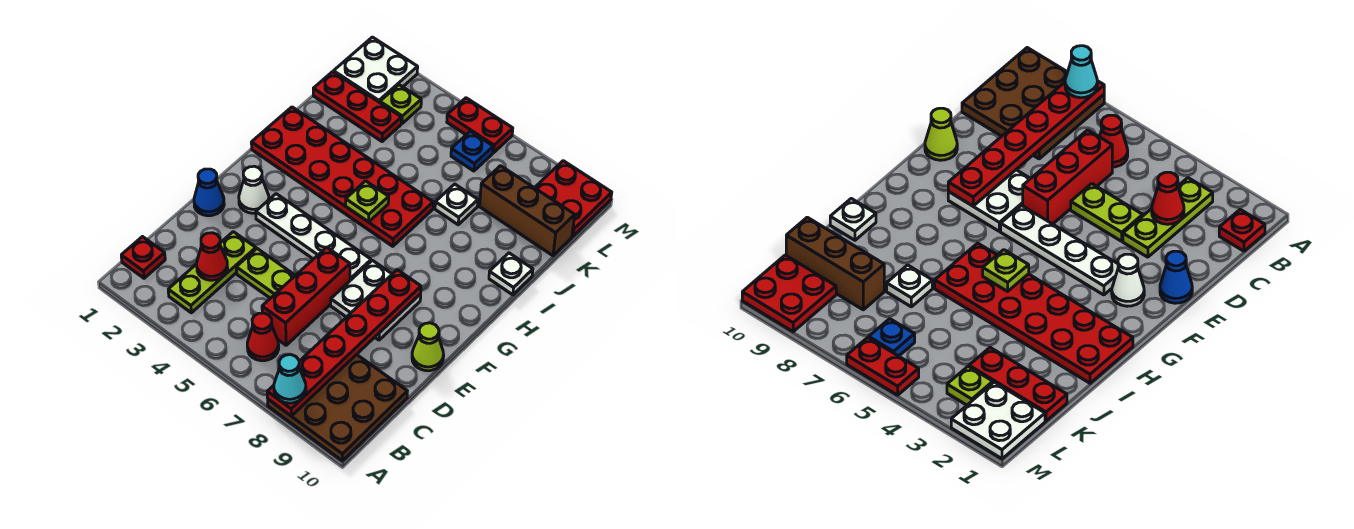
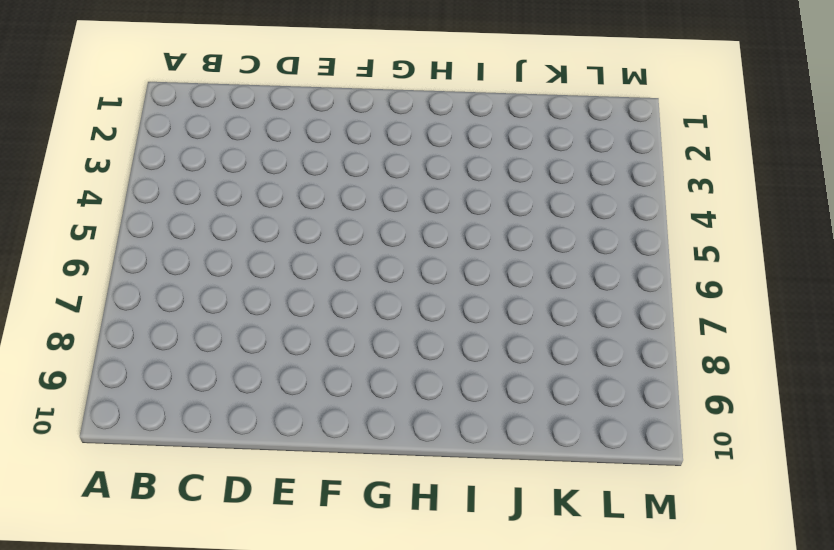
none -> brown plate A8:C10 level 1
none -> red plate B1 level 1
none -> lime plate B3:D3 level 1

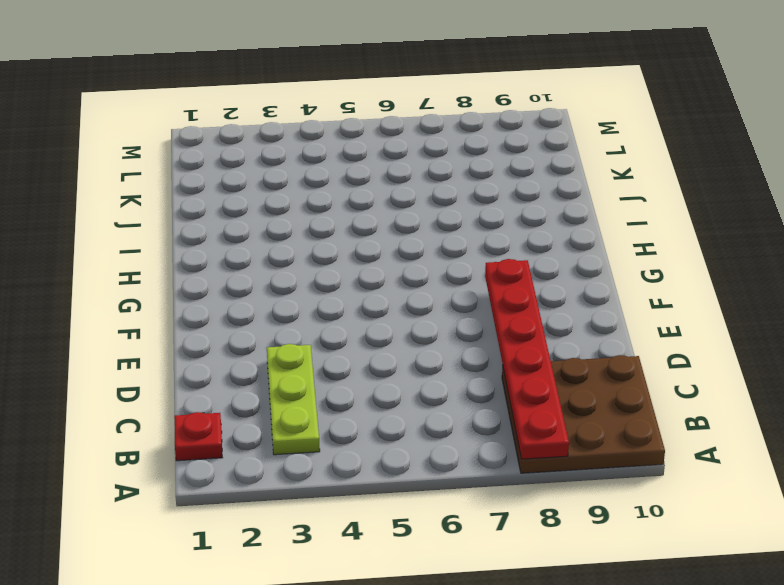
none -> red cone B6 level 1
none -> red brick C6:E6 level 1
none -> lime plate D4:D5 level 1

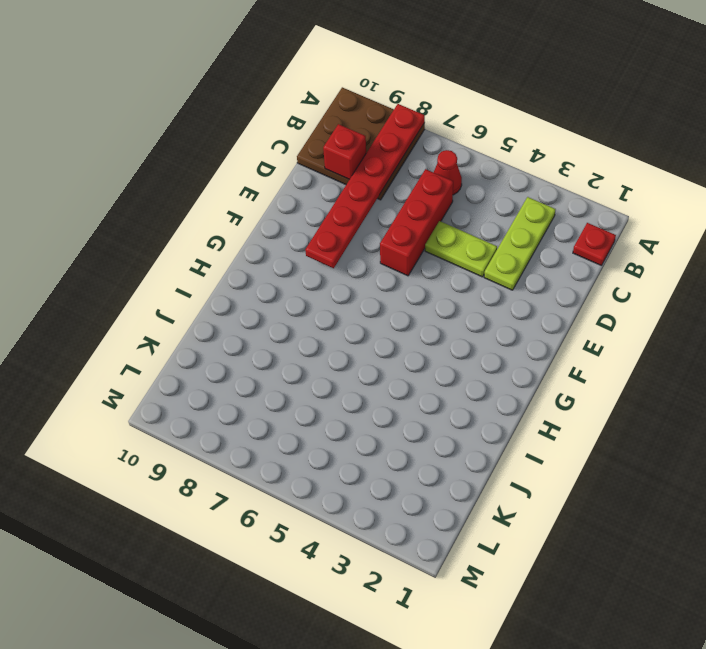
red brick C9 level 2 -> none
none -> blue cone E1 level 1
none -> white plate E7:F8 level 1
none -> lime cone E10 level 1

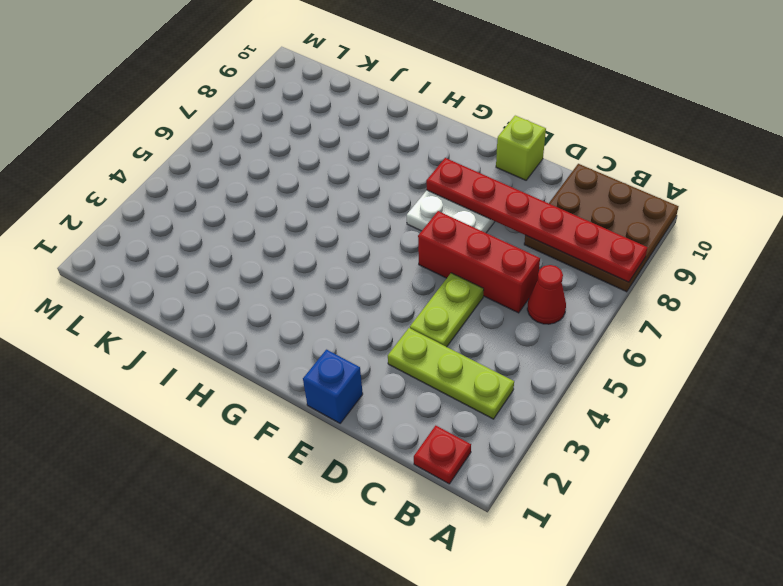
blue brick E1 level 1 -> blue cone E1 level 1
lime brick E10 level 1 -> lime cone E10 level 1
none -> white cone F2 level 1
none -> white plate F3:F6 level 1
none -> red plate H1:I6 level 1

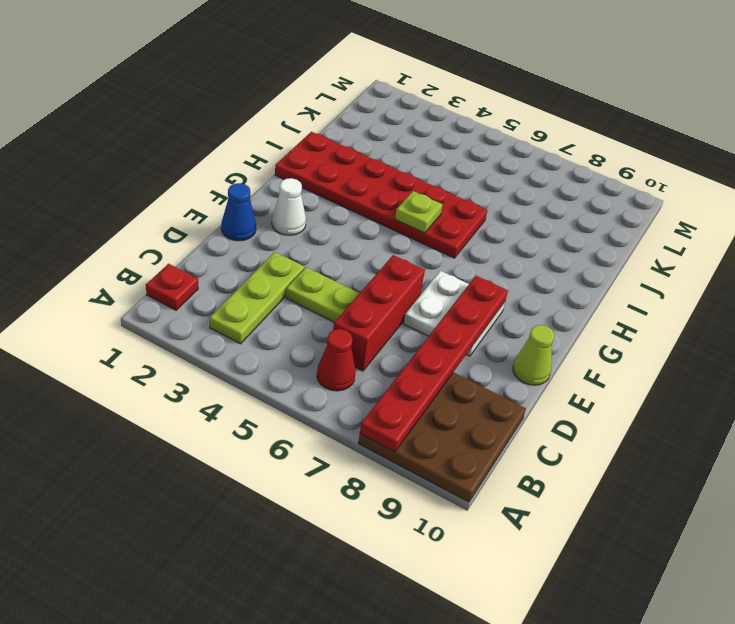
none -> white plate F3:F6 level 1
none -> white plate I10 level 1
none -> white plate J7 level 1

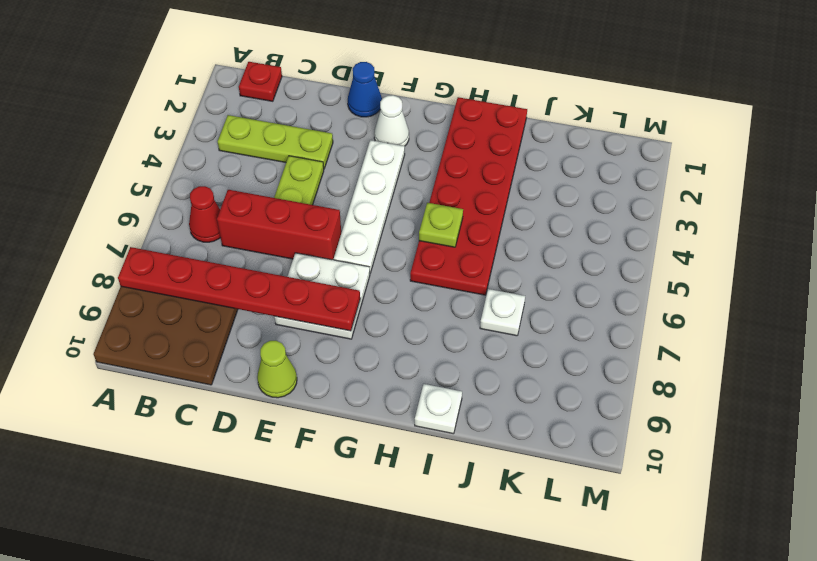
none -> red plate K1:K3 level 1
none -> brown brick K8:K10 level 1
none -> white plate L1:M2 level 1

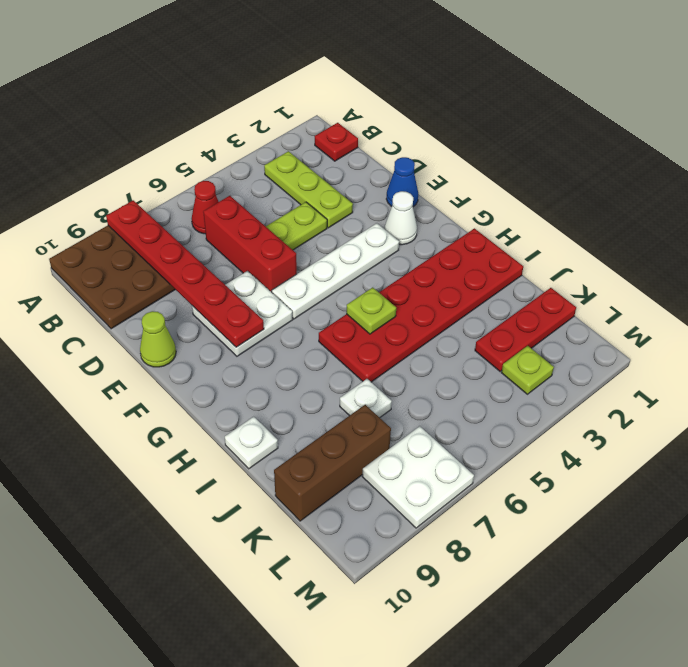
white plate L7:M8 level 1 -> white plate L1:M2 level 1
none -> blue plate L6 level 1
none -> red plate L9:M10 level 1
none -> red plate M5:M6 level 1

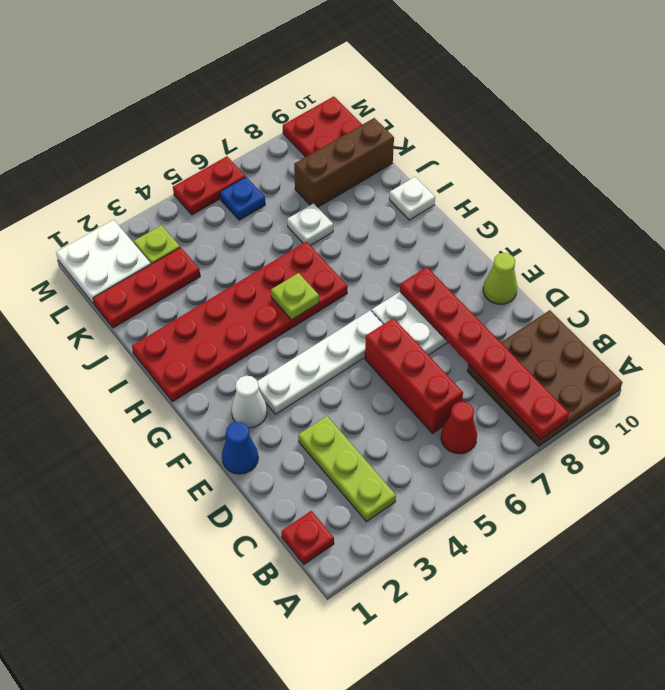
none -> lime plate D4:D5 level 1
none -> red cone C3 level 2
none -> cyan cone A8 level 3

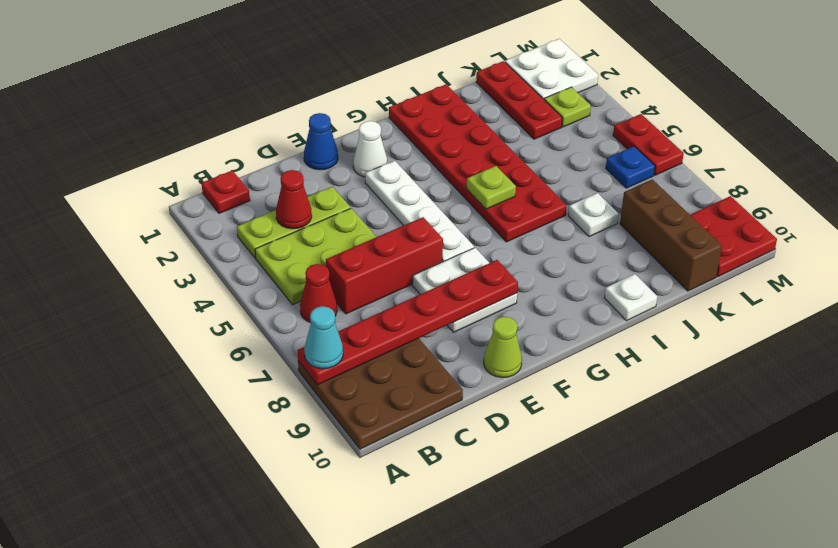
lime plate B4:D5 level 1 -> lime plate D4:D5 level 1

